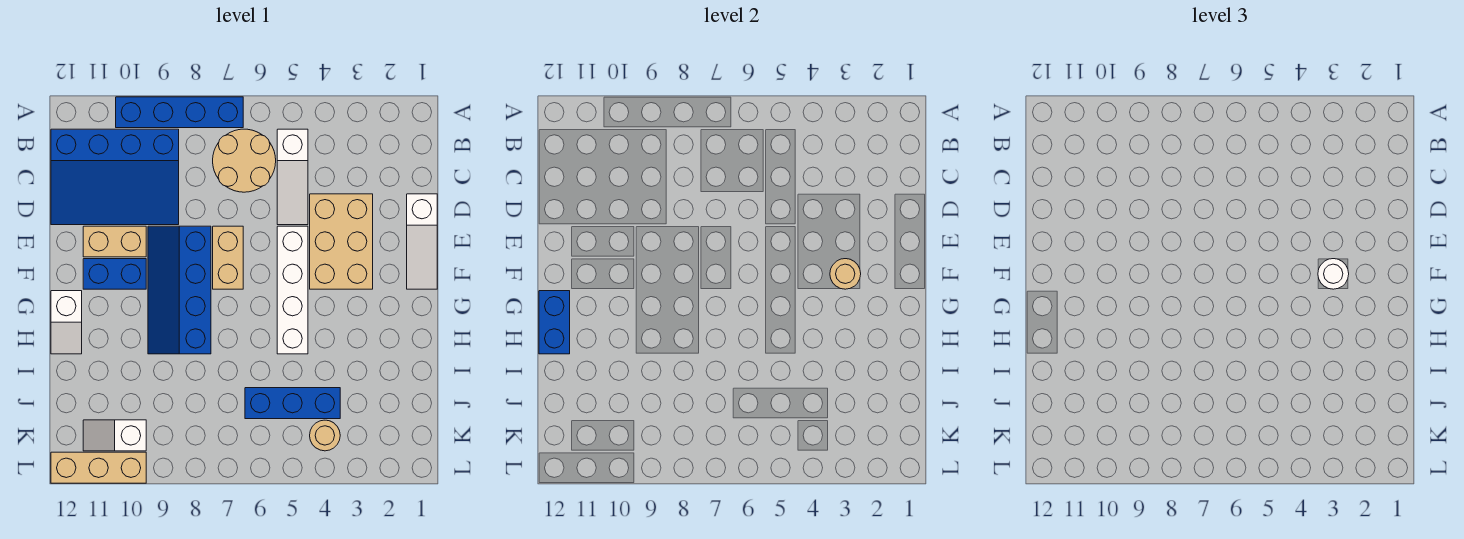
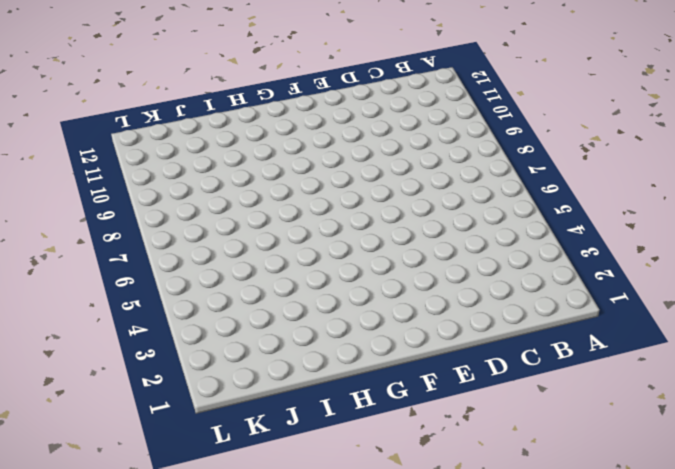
none -> blue brick A7:A10 level 1
none -> white slope B5:D5 level 1 top B
none -> tan round brick B6:C7 level 1

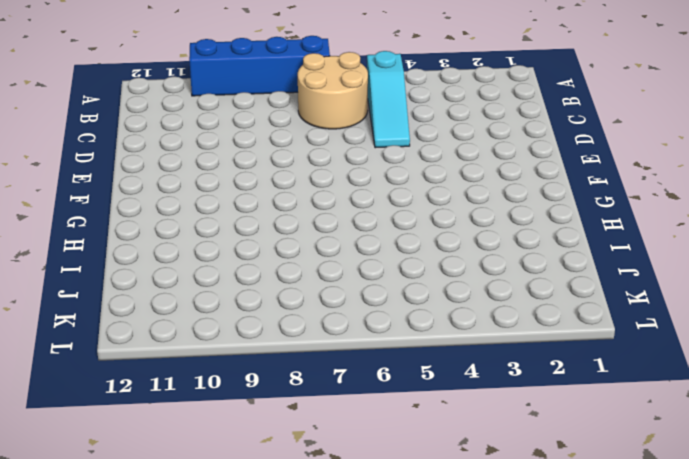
cyan slope B5:D5 level 1 top B -> white slope B5:D5 level 1 top B
none -> blue slope B9:D12 level 1 top B
none -> white slope D1:F1 level 1 top D
none -> tan brick D3:F4 level 1

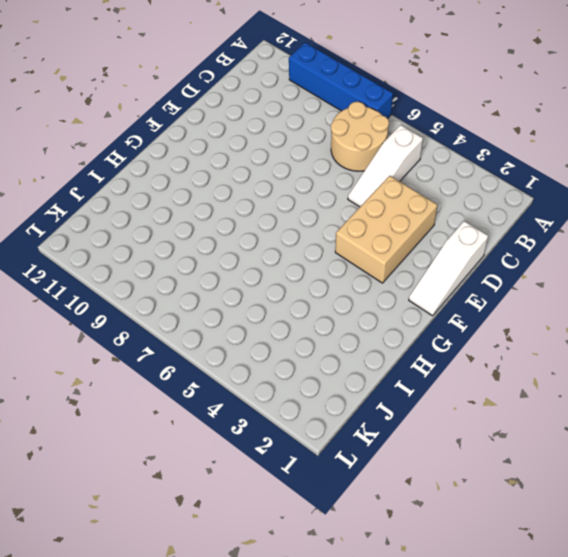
none -> blue slope B9:D12 level 1 top B
none -> white brick E5:H5 level 1
none -> tan brick E7:F7 level 1

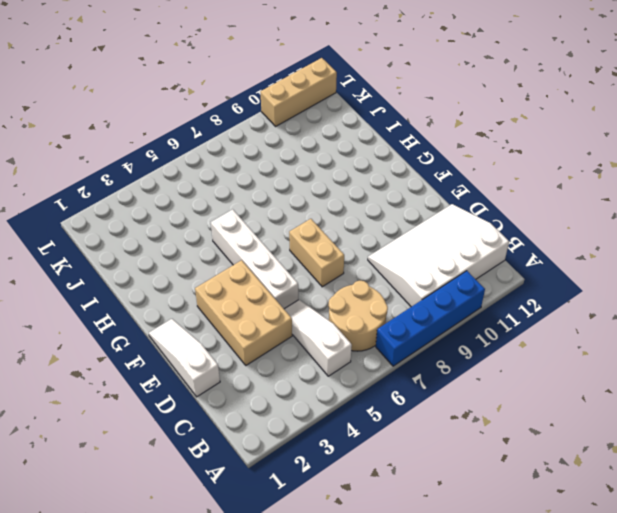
white slope B9:D12 level 1 top B -> blue slope B9:D12 level 1 top B
none -> blue slope E8:H9 level 1 top 8
none -> tan brick E10:E11 level 1
none -> blue brick F10:F11 level 1

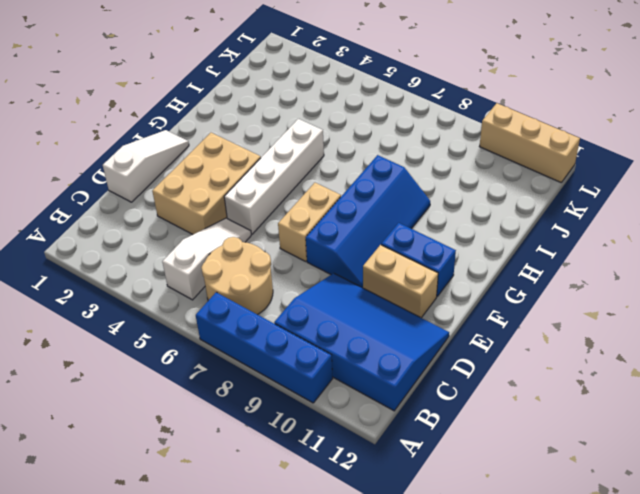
none -> white slope G12:H12 level 1 top G
none -> blue brick J4:J6 level 1
none -> tan round brick K4 level 1

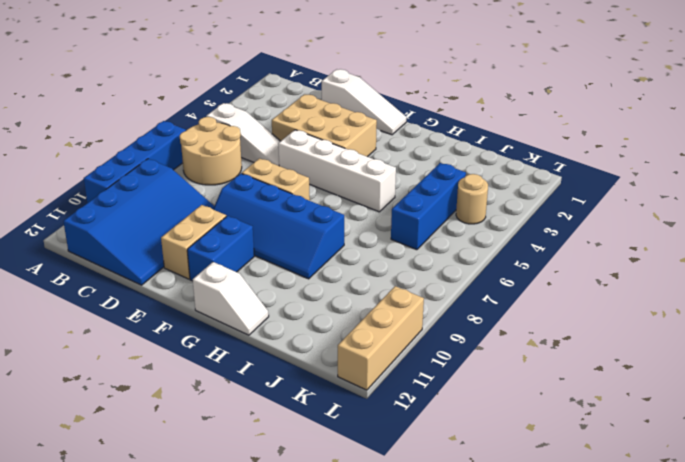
none -> white slope K10:K11 level 1 top 10
none -> tan round brick F3 level 2
none -> blue brick G12:H12 level 2

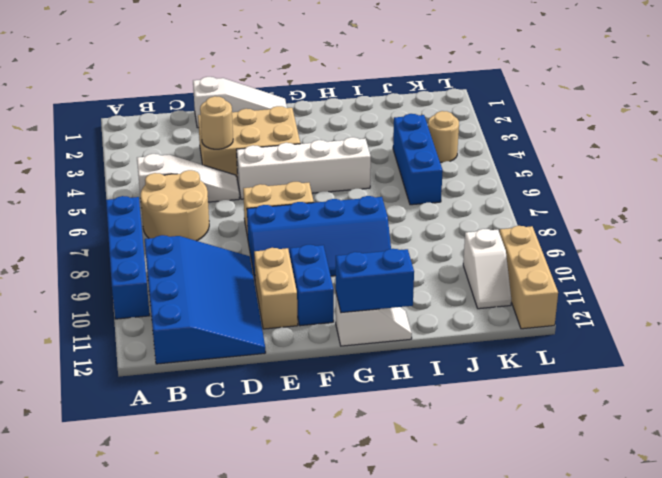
tan round brick D4 level 2 -> tan round brick F3 level 2
none -> white round brick F3 level 3

